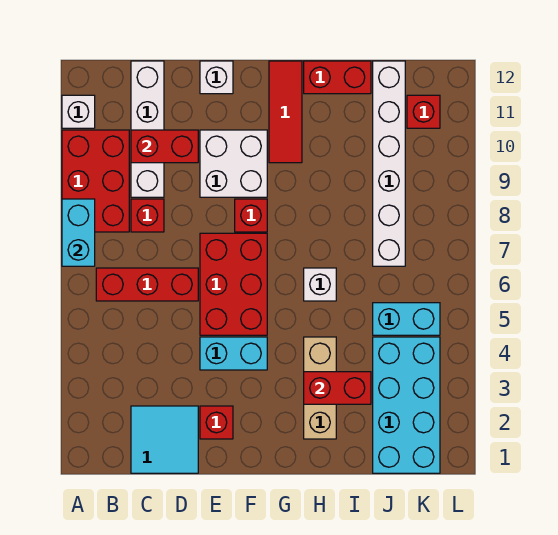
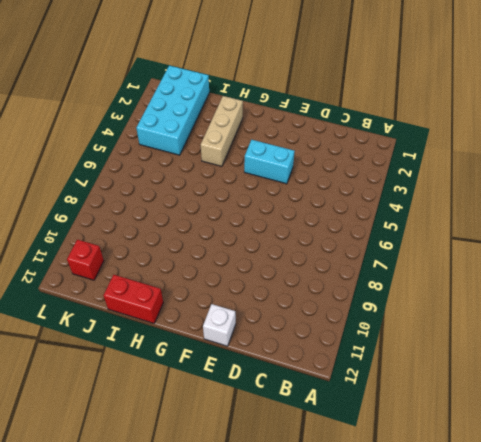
none -> red brick A8:B10 level 1
none -> white brick A11 level 1
none -> red brick B6:D6 level 1

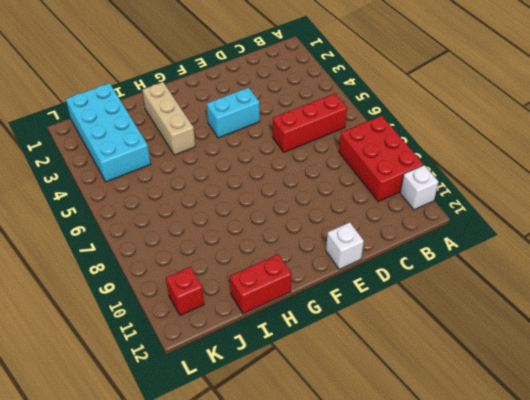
none -> cyan tile C1:D2 level 1
none -> red brick C8 level 1
none -> white brick C9:C12 level 1

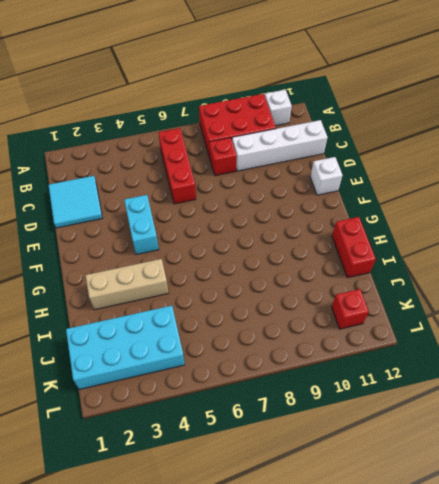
none -> red brick E2 level 1
none -> red brick E5:F7 level 1
none -> white brick E9:F10 level 1

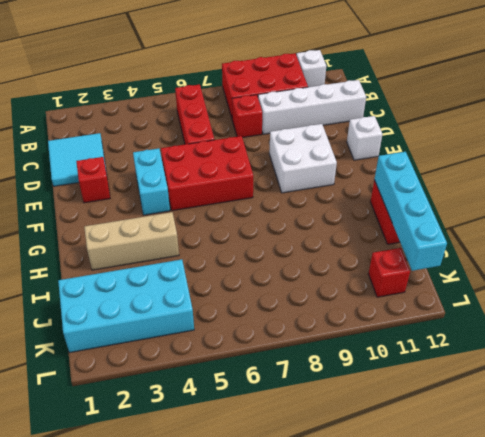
cyan brick H12:K12 level 2 -> none
none -> red brick F8 level 1
none -> red tile G10:G12 level 1
none -> white brick H6 level 1

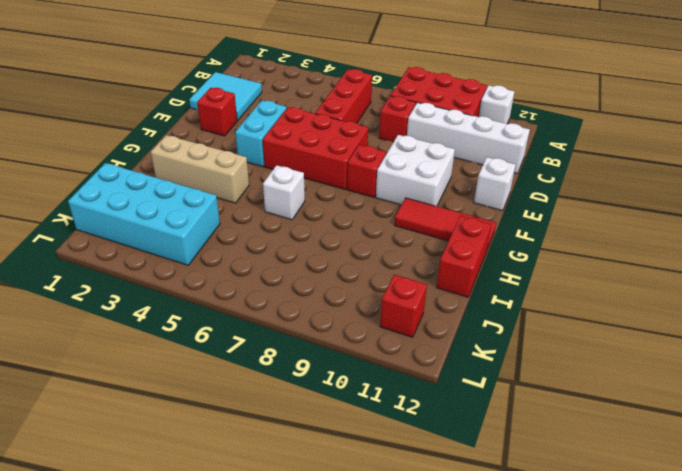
none -> cyan brick J5:K5 level 1
none -> white brick J7:J12 level 1
none -> cyan brick A7:A8 level 2

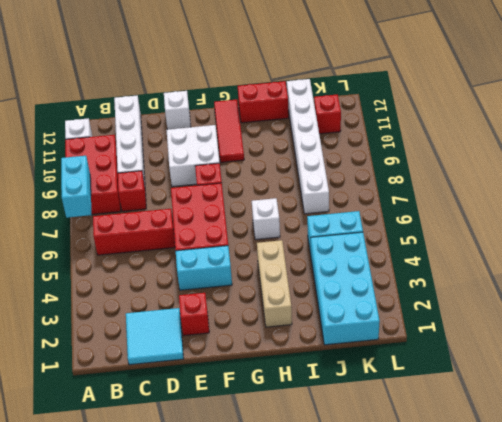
none -> red brick C10:D10 level 2
none -> red brick H3:I3 level 2

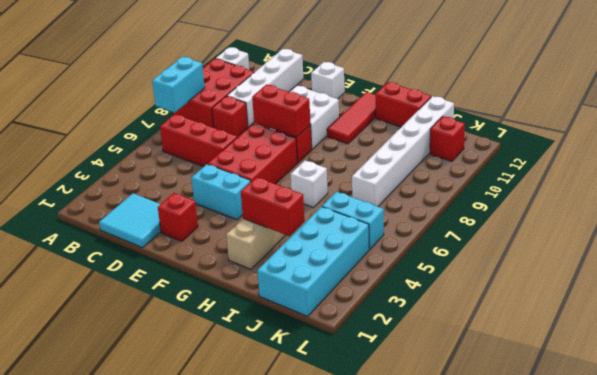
red brick E8:F8 level 2 -> red brick C10:D10 level 2

